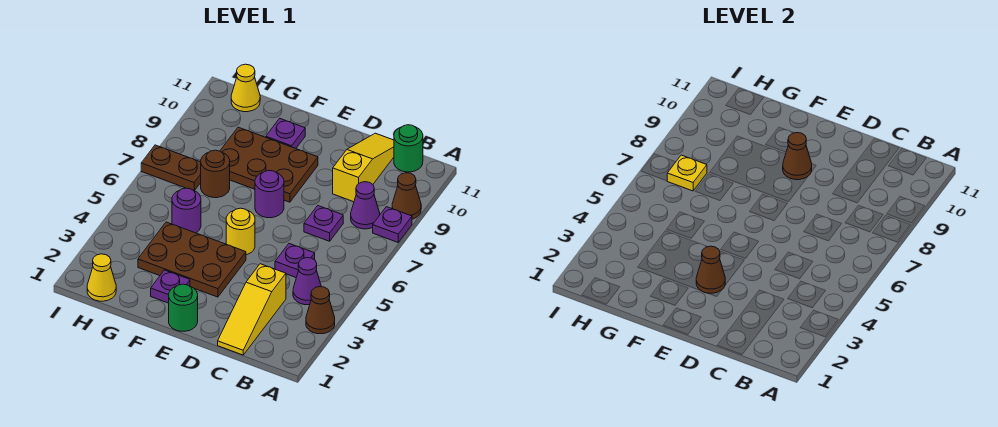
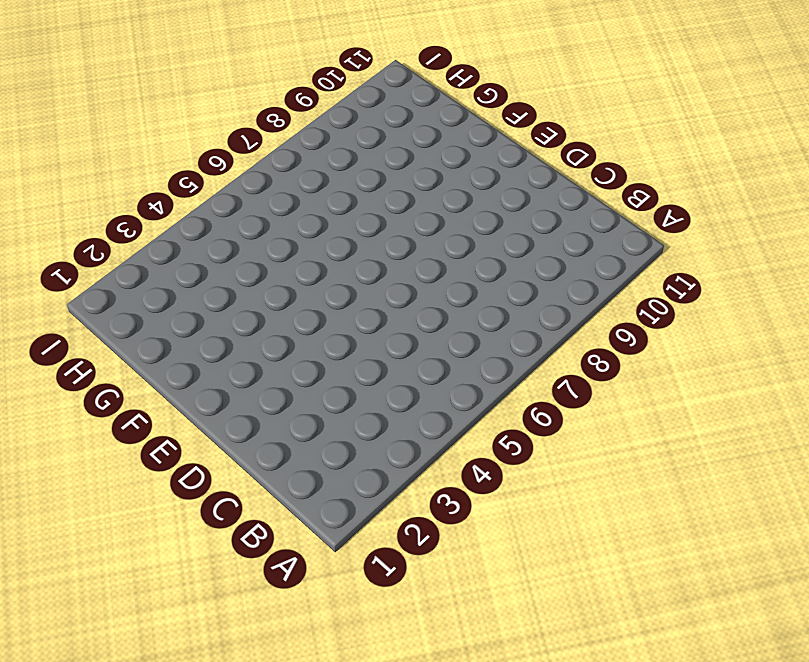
none -> brown cone A3 level 1
none -> purple plate A8 level 1
none -> brown cone A9 level 1

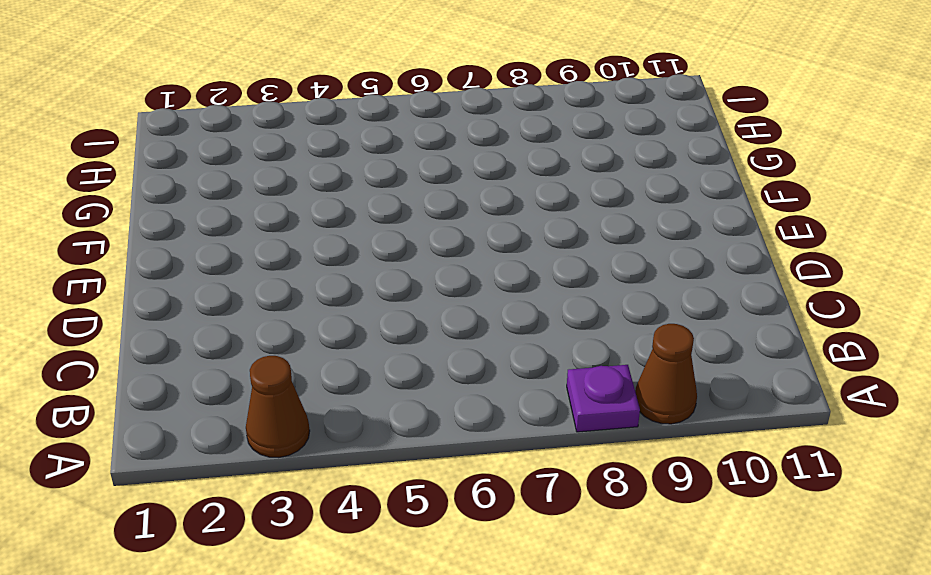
none -> purple cone B4 level 1
none -> purple cone B8 level 1
none -> green round brick B11 level 1

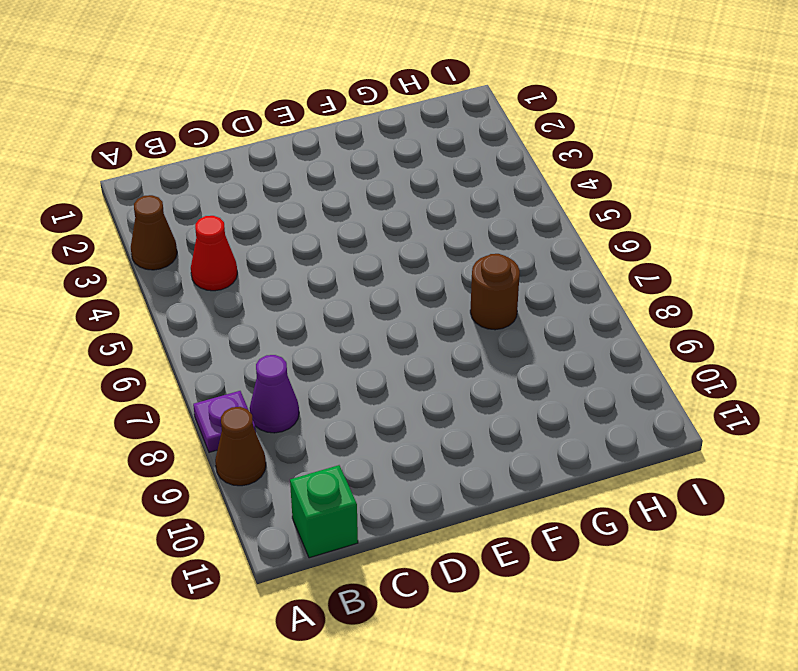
red cone B4 level 1 -> purple cone B4 level 1
green brick B11 level 1 -> green round brick B11 level 1
none -> yellow slope C1:C3 level 1 top 3
none -> purple plate C5 level 1
none -> purple plate C7 level 1

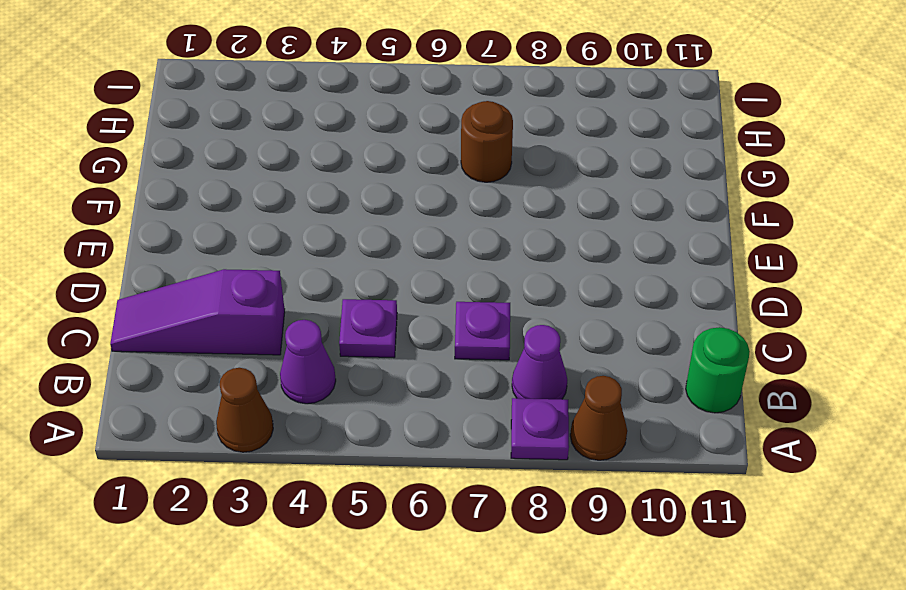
purple slope C1:C3 level 1 top 3 -> yellow slope C1:C3 level 1 top 3
none -> yellow slope C9:C11 level 1 top 9
none -> green round brick E1 level 1
none -> brown plate E3:G4 level 1

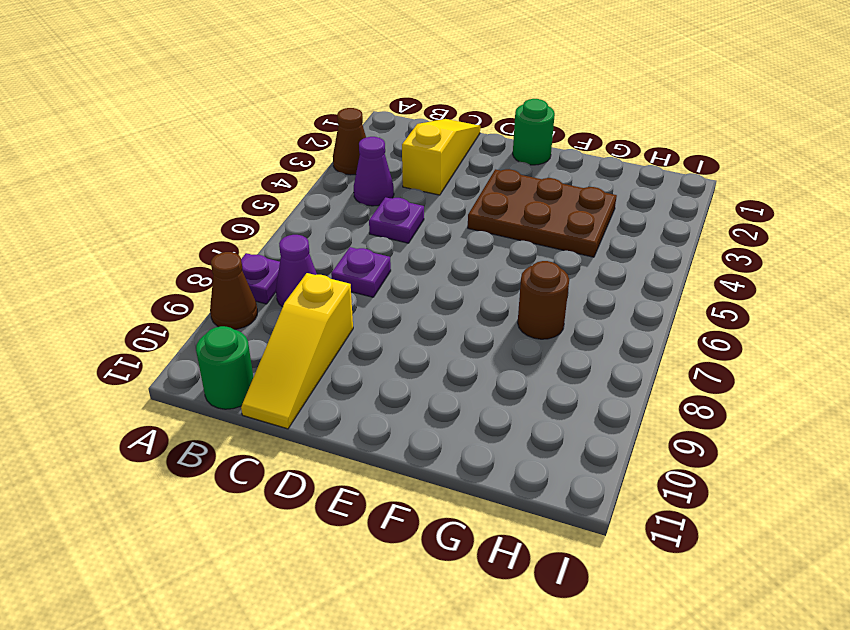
none -> yellow round brick E5 level 1
none -> purple round brick E7 level 1
none -> brown plate E8:G9 level 1

